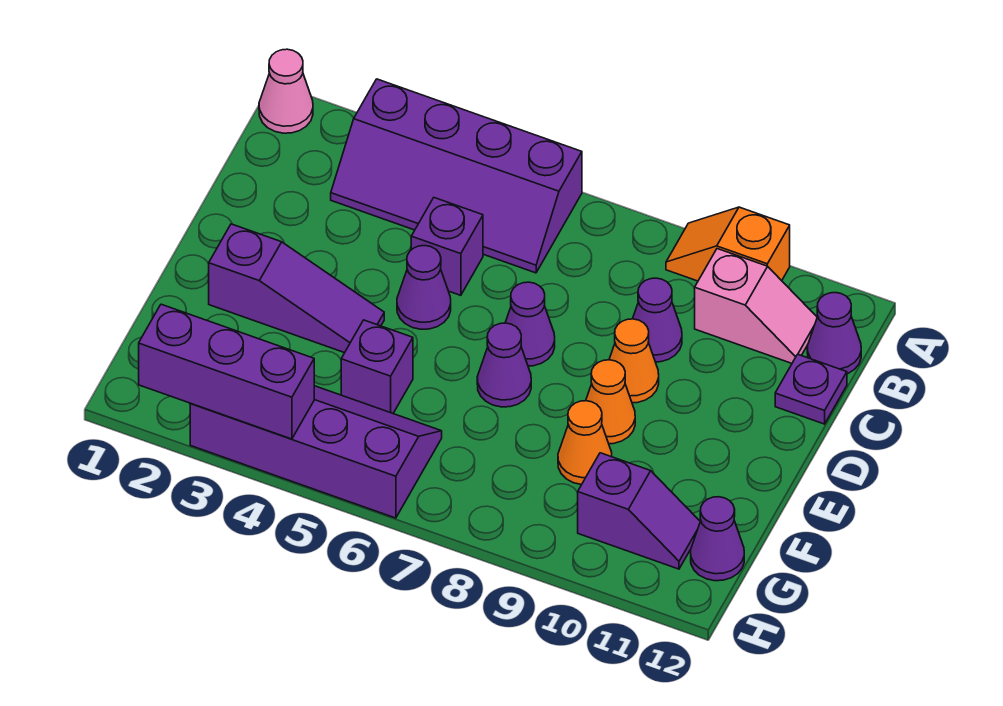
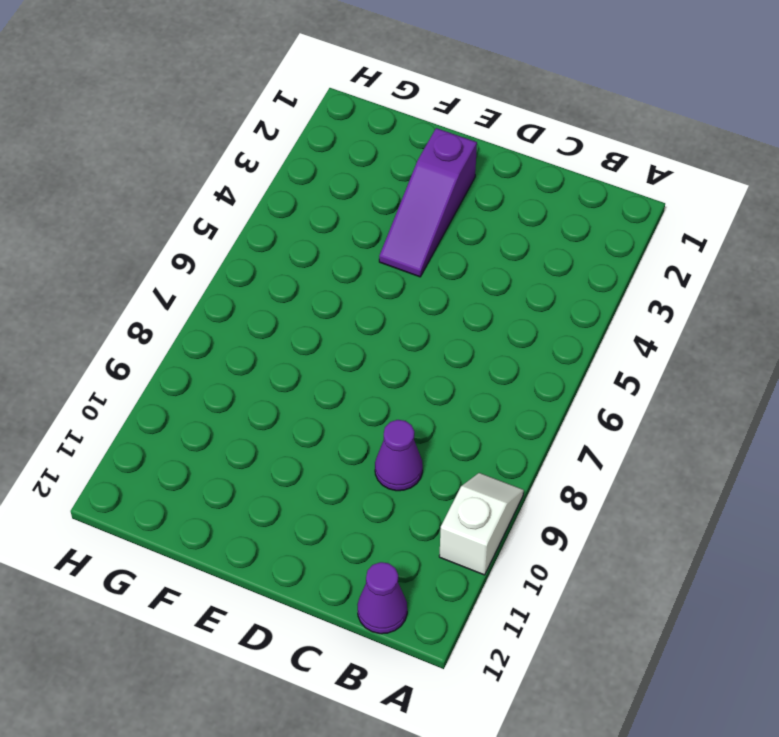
white slope A9:A10 level 1 top 10 -> orange slope A9:A10 level 1 top 10
none -> pink cone A1 level 1
none -> purple slope A3:B6 level 1 top A
none -> pink slope B10:B11 level 1 top 10

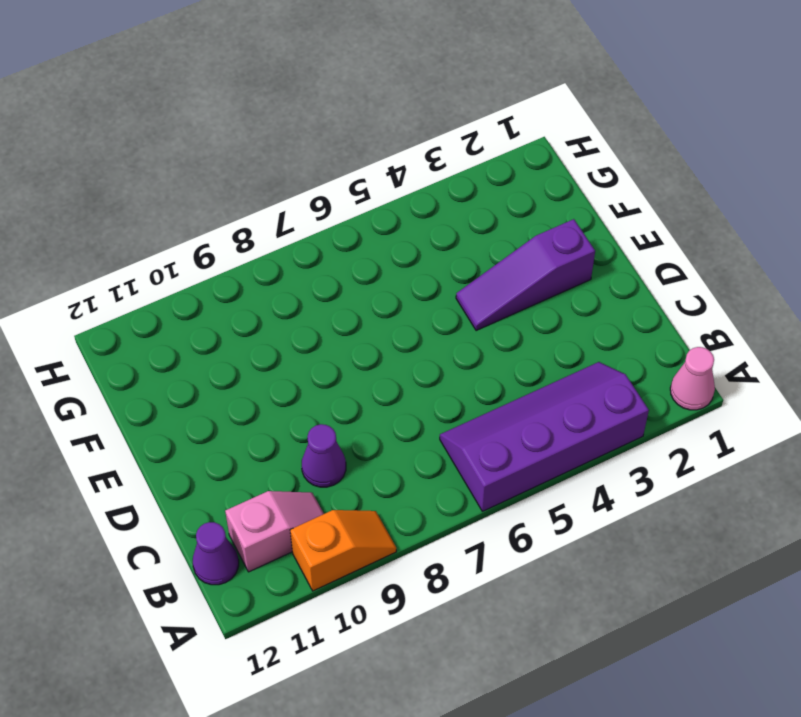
pink slope B10:B11 level 1 top 11 -> pink slope B10:B11 level 1 top 10
none -> purple brick C5 level 1
none -> purple plate C12 level 1
none -> purple cone D5 level 1

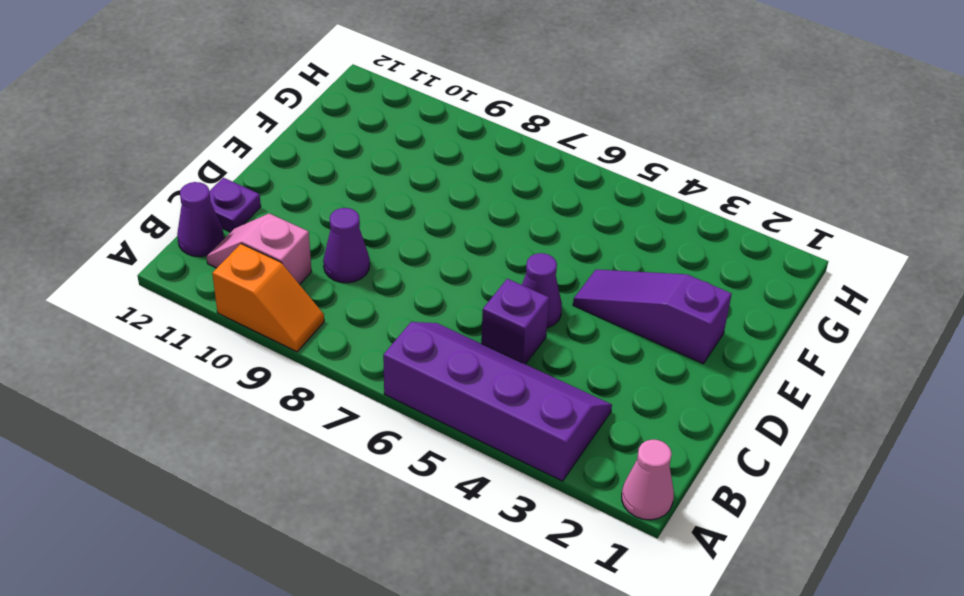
none -> purple cone D7 level 1
none -> orange cone D9 level 1
none -> purple cone E7 level 1

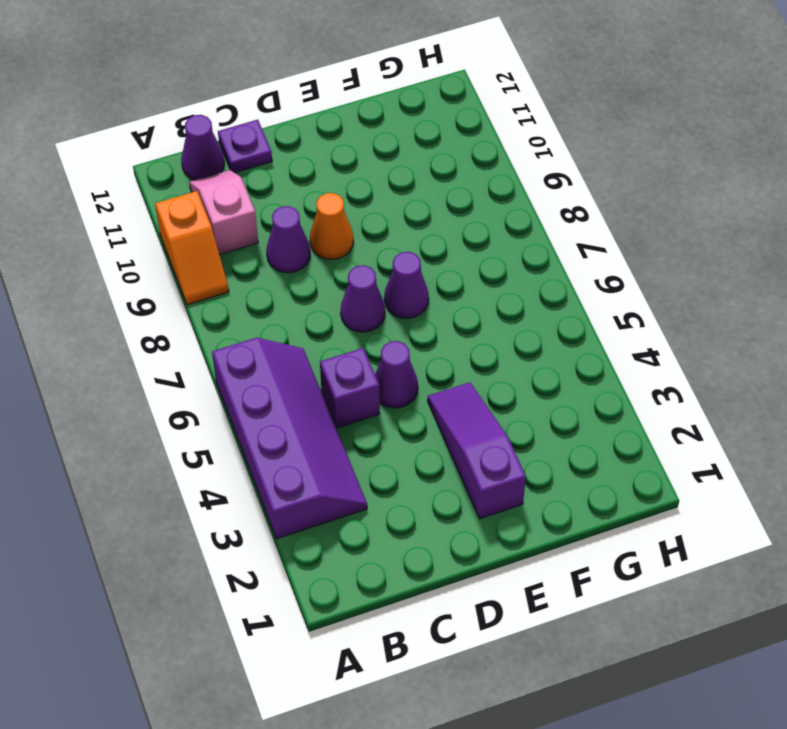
none -> pink cone A1 level 1
none -> orange cone E9 level 1
none -> purple brick F5 level 1

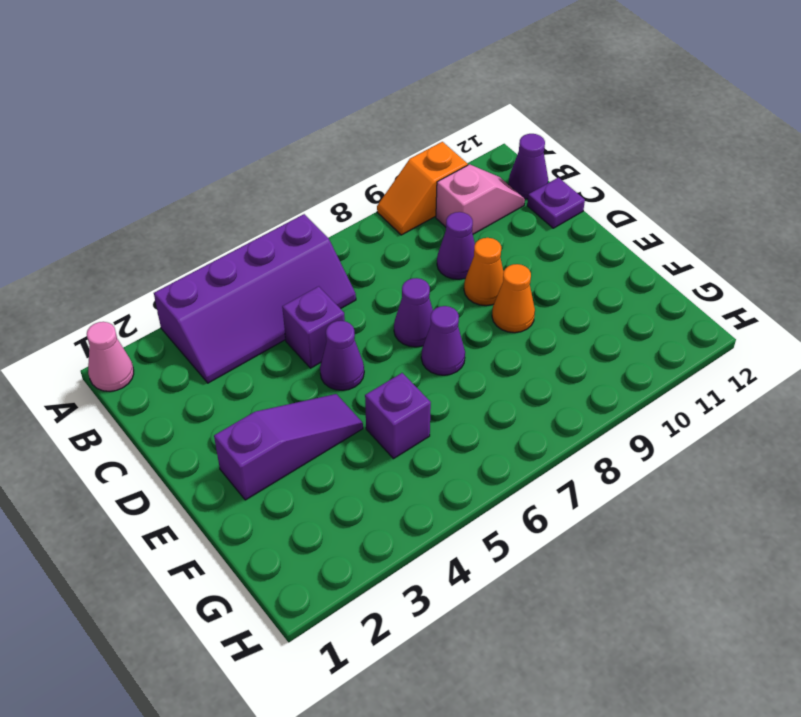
none -> orange cone F9 level 1
none -> purple slope G3:H6 level 1 top H
none -> purple slope G10:G11 level 1 top 10

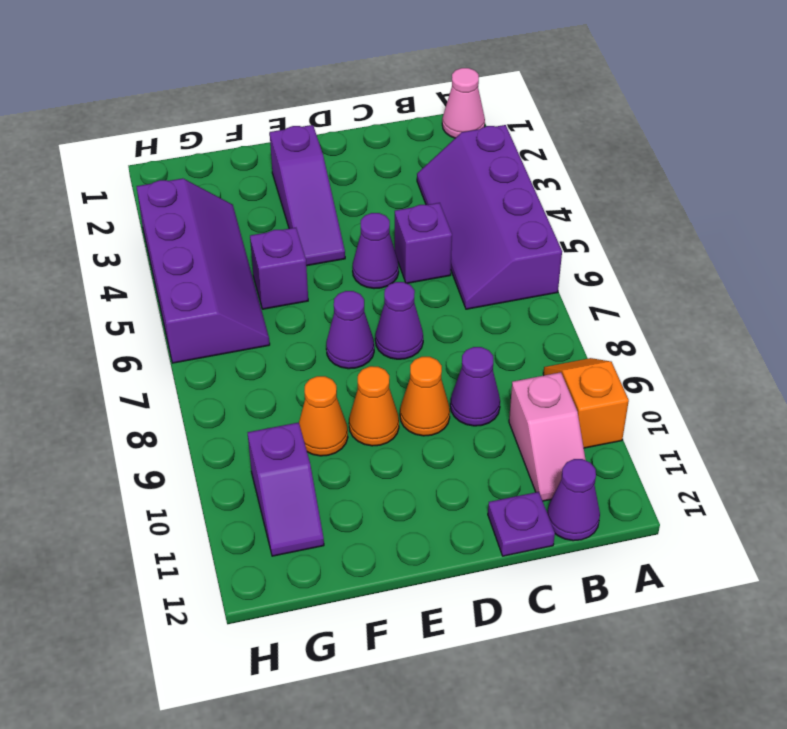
none -> purple cone G12 level 1
none -> purple brick H2:H4 level 2

